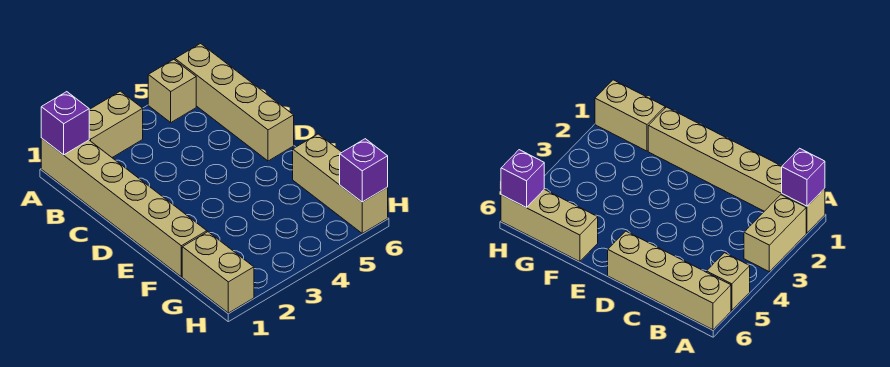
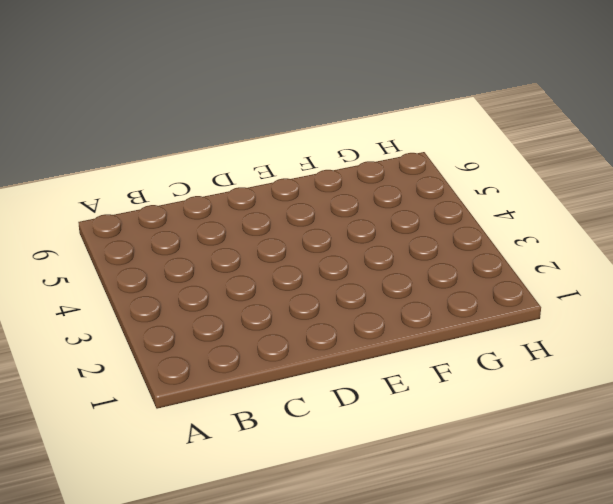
none -> tan brick A1:F1 level 1
none -> tan brick A2:A3 level 1

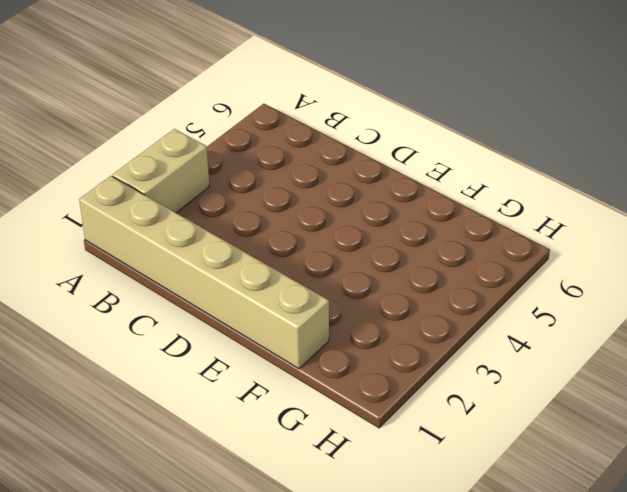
none -> tan brick A5 level 1
none -> tan brick A6:D6 level 1

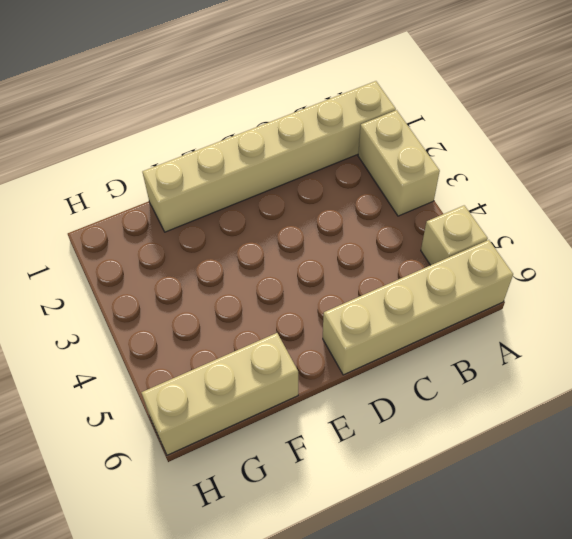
none -> tan brick G1:H1 level 1
none -> purple brick A1 level 2

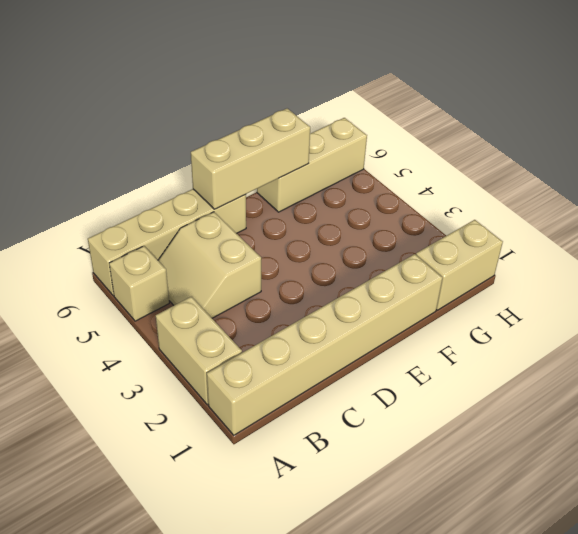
tan slope B4:C5 level 1 top C -> none
tan brick D6:F6 level 2 -> none
none -> purple brick A1 level 2
none -> purple brick H6 level 2

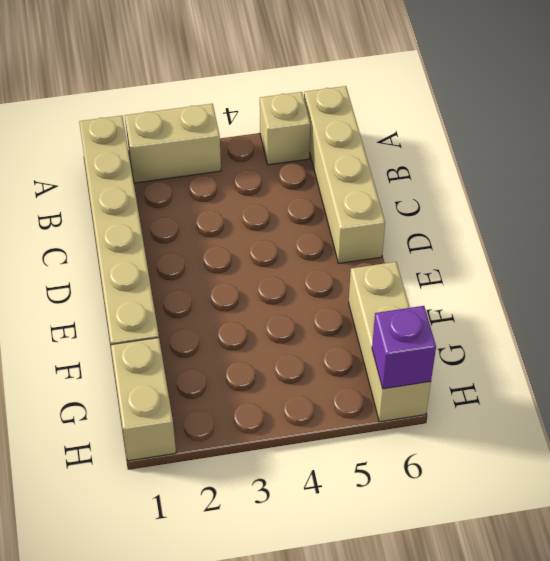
none -> purple brick A1 level 2

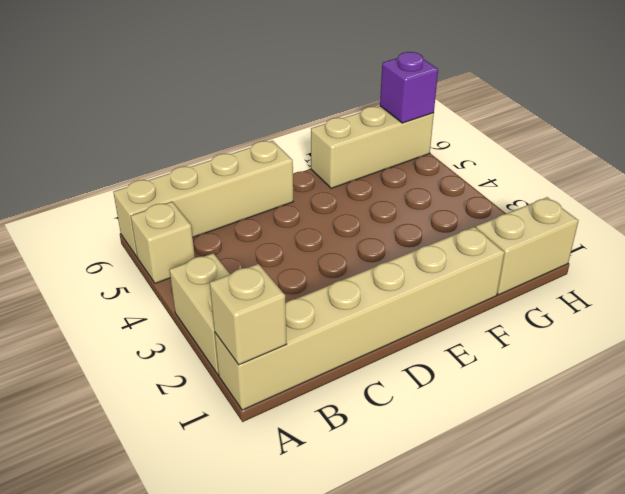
tan brick A1 level 2 -> purple brick A1 level 2

